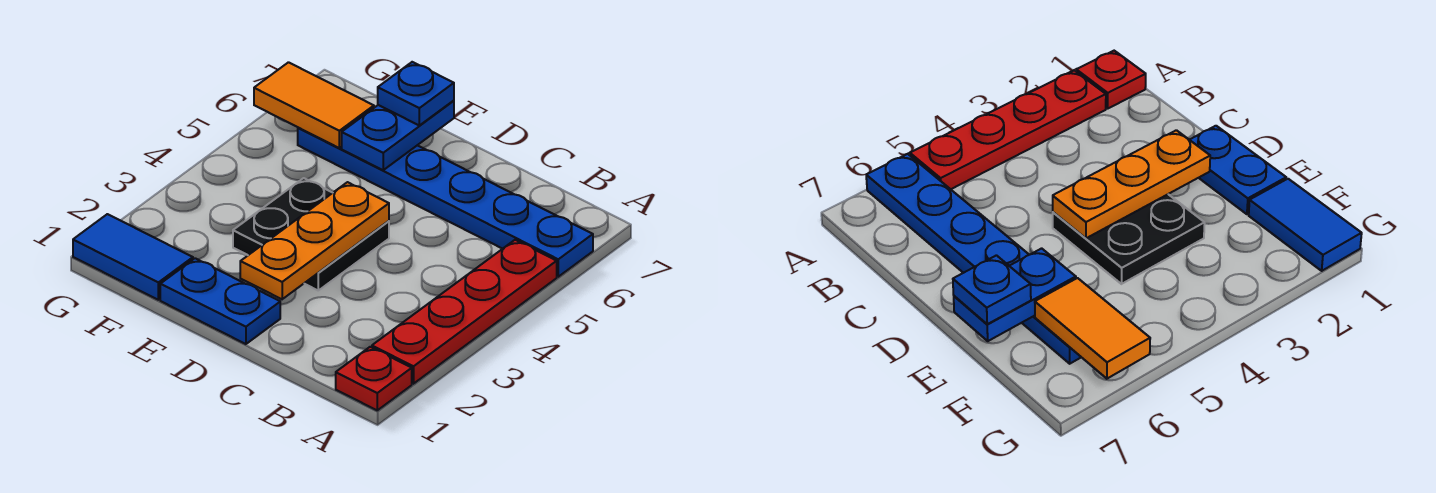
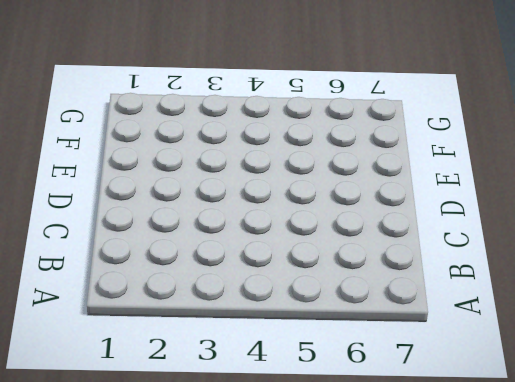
none -> red plate A1 level 1
none -> red plate A2:A5 level 1

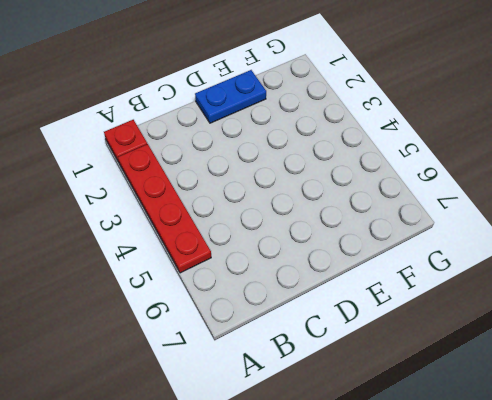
none -> blue plate A6:F6 level 1
none -> black plate D3:E4 level 1

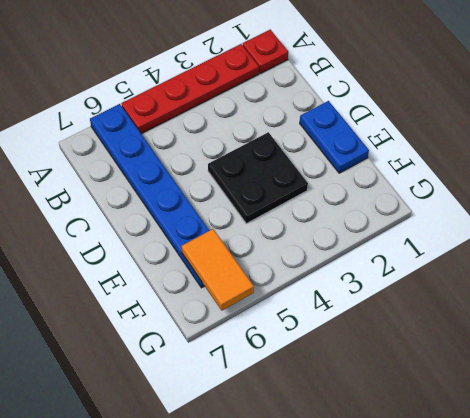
none -> blue tile F1:G1 level 1
none -> orange plate D2:D4 level 2

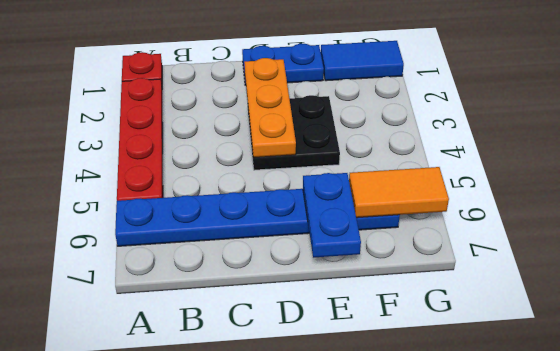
none -> blue plate E7 level 3

